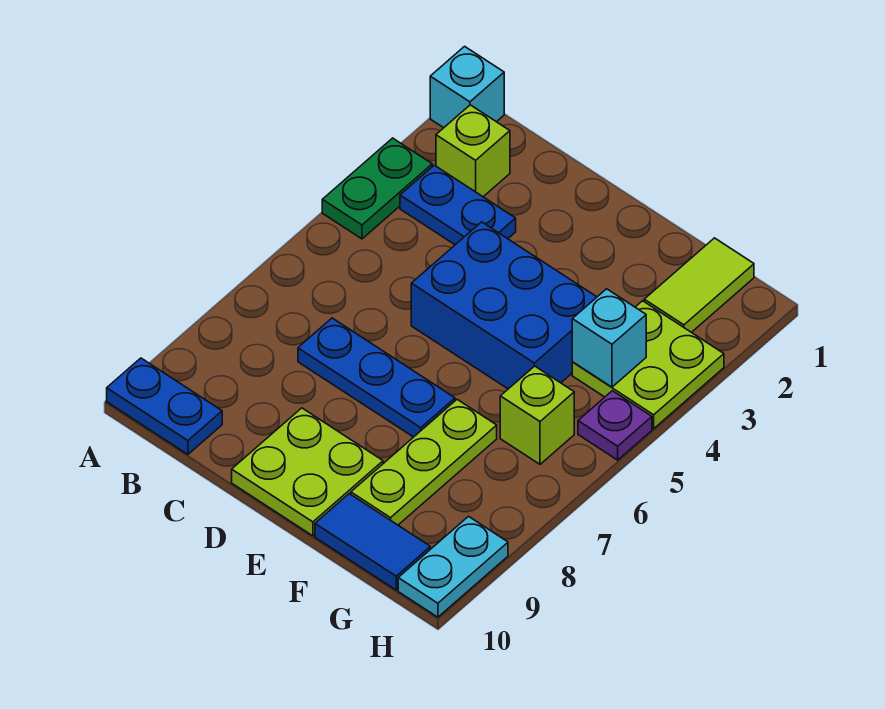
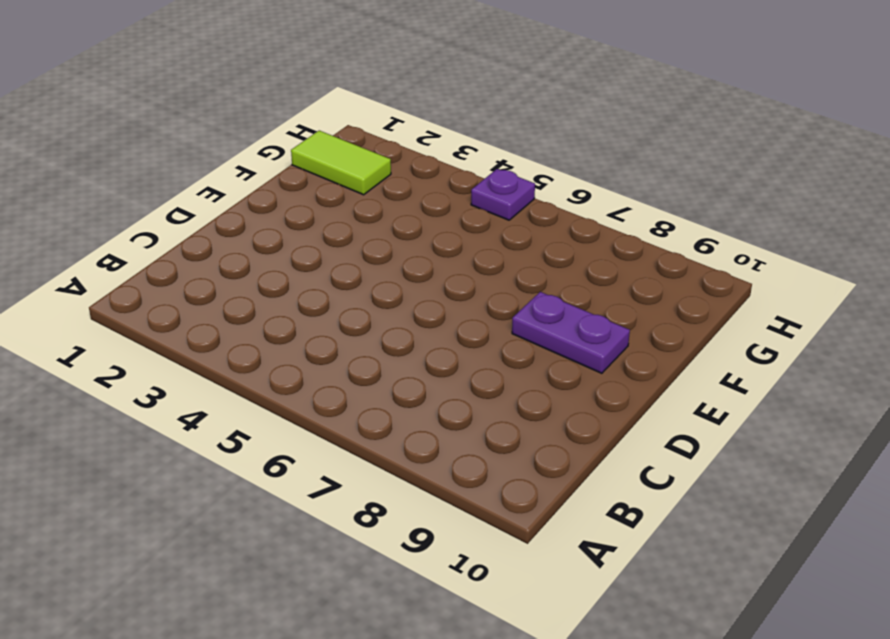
purple plate E8:E9 level 1 -> lime plate D9:E10 level 1
none -> cyan brick A1 level 1
none -> green plate A3:A4 level 1
none -> blue plate A10:B10 level 1

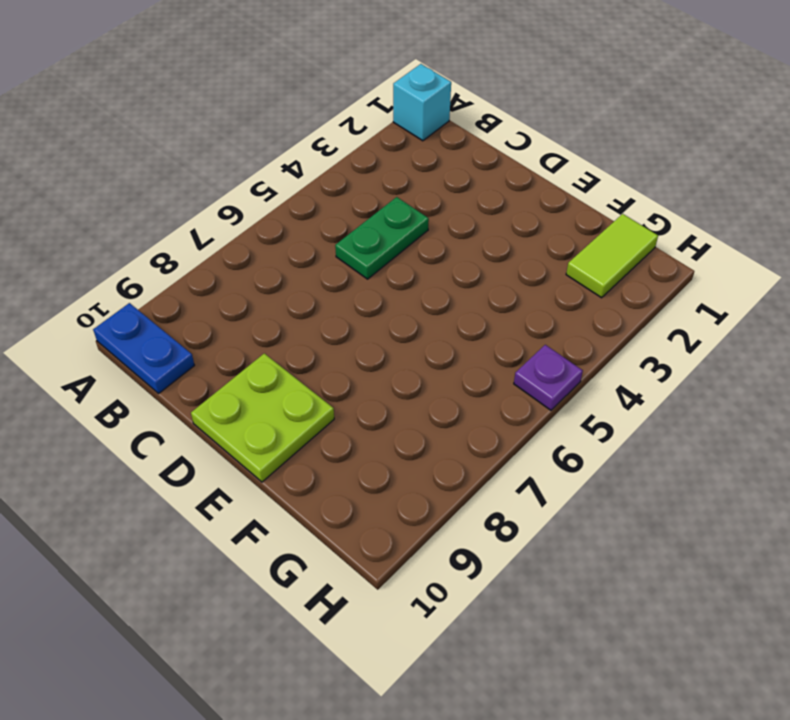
green plate C4:C5 level 1 -> green plate A3:A4 level 1
none -> lime brick B2 level 1
none -> blue plate B3:C3 level 1
none -> blue plate C7:E7 level 1

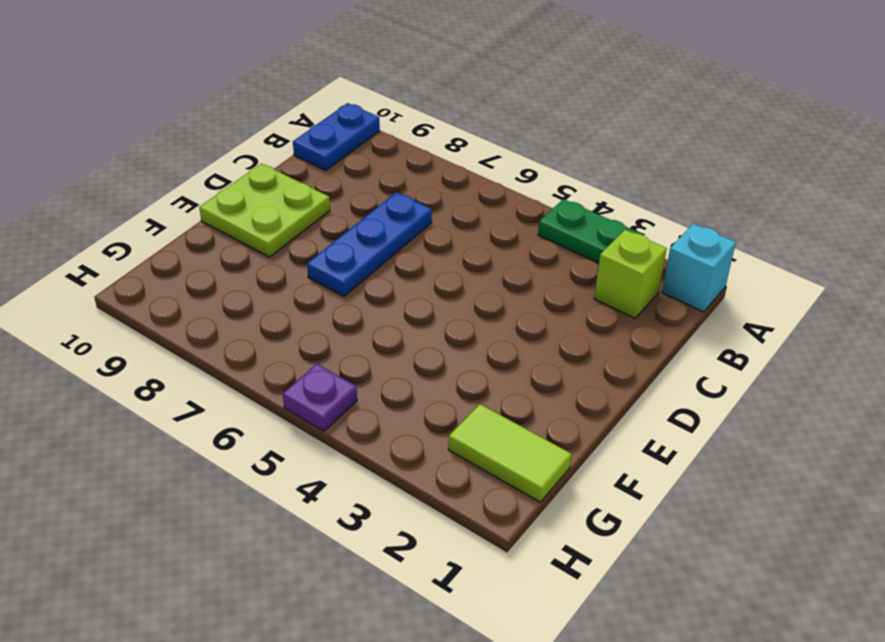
none -> blue plate B3:C3 level 1
none -> blue brick D4:F5 level 1
none -> lime plate F7:F9 level 1

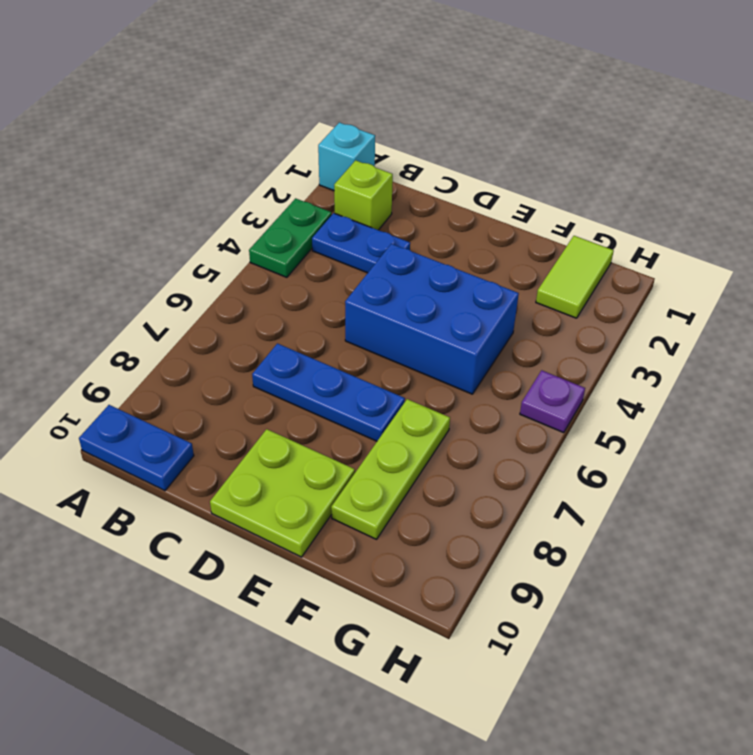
none -> blue tile F10:G10 level 1
none -> lime plate G3:H4 level 1
none -> lime brick G6 level 1

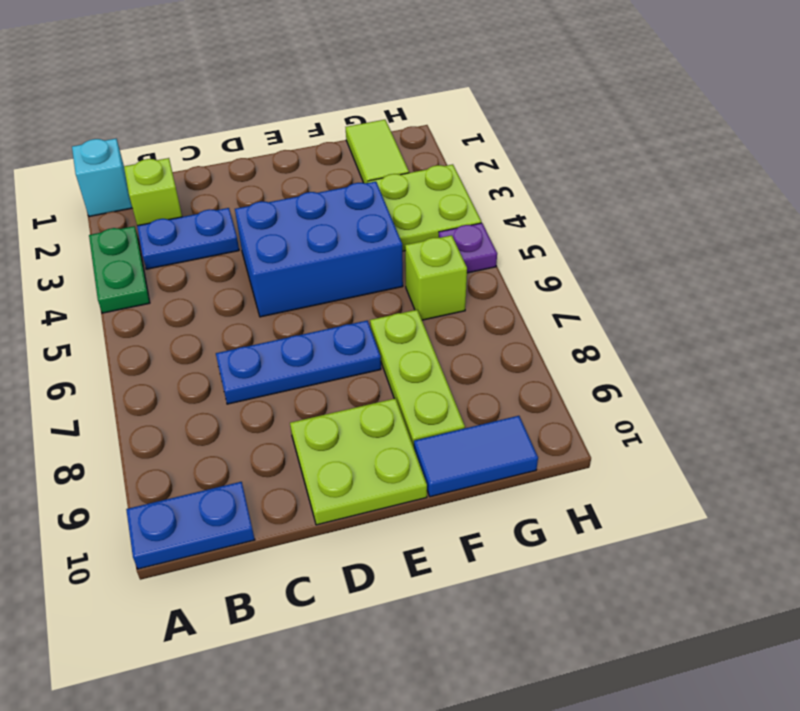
none -> cyan plate H9:H10 level 1
none -> cyan brick G4 level 2

